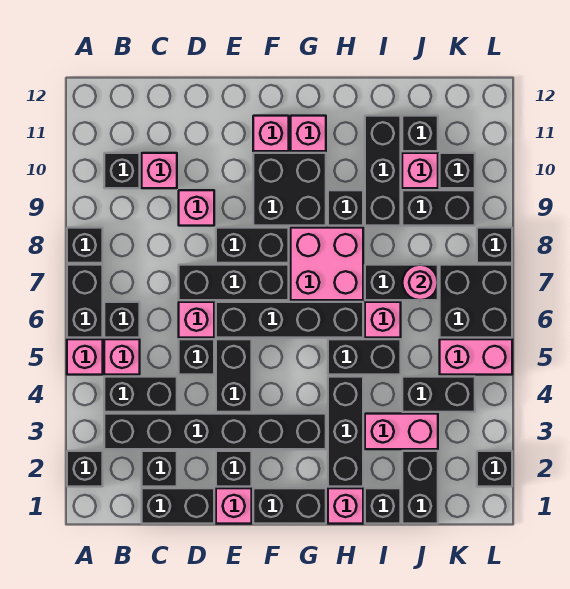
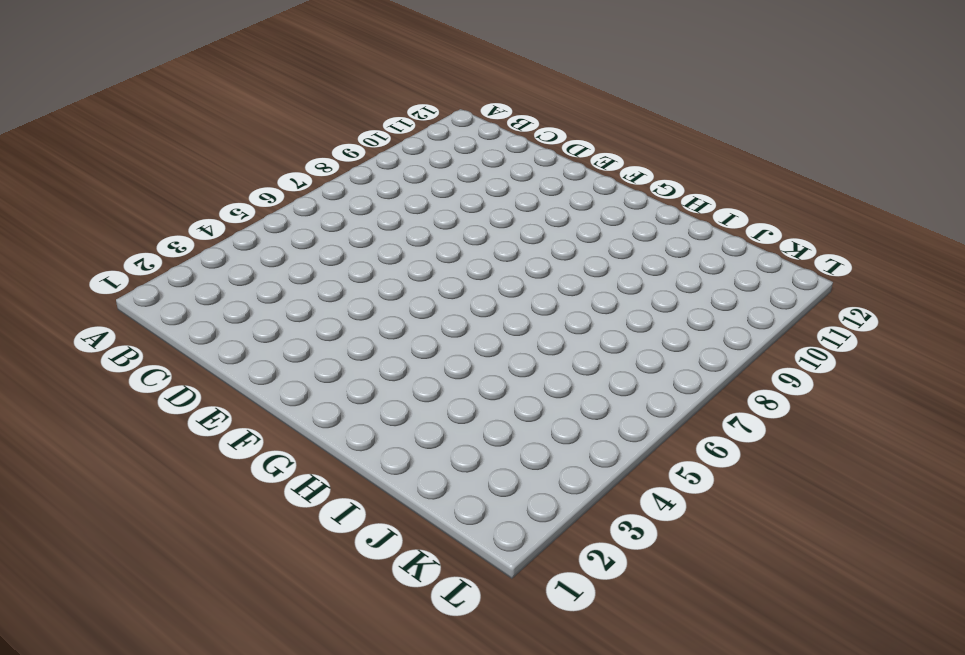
none -> black brick A2 level 1
none -> pink brick A5 level 1
none -> black brick A6:A7 level 1
none -> black brick A8 level 1

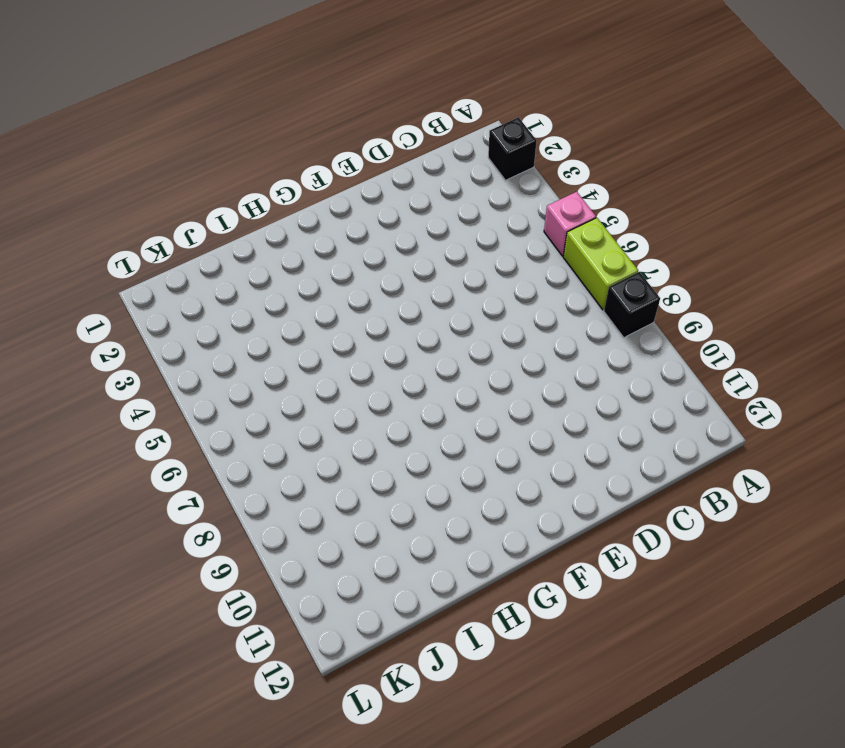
lime brick A6:A7 level 1 -> black brick A6:A7 level 1
none -> black brick B3:G3 level 1
none -> black brick B4:C4 level 1
none -> pink brick B5 level 1
none -> black brick B6 level 1

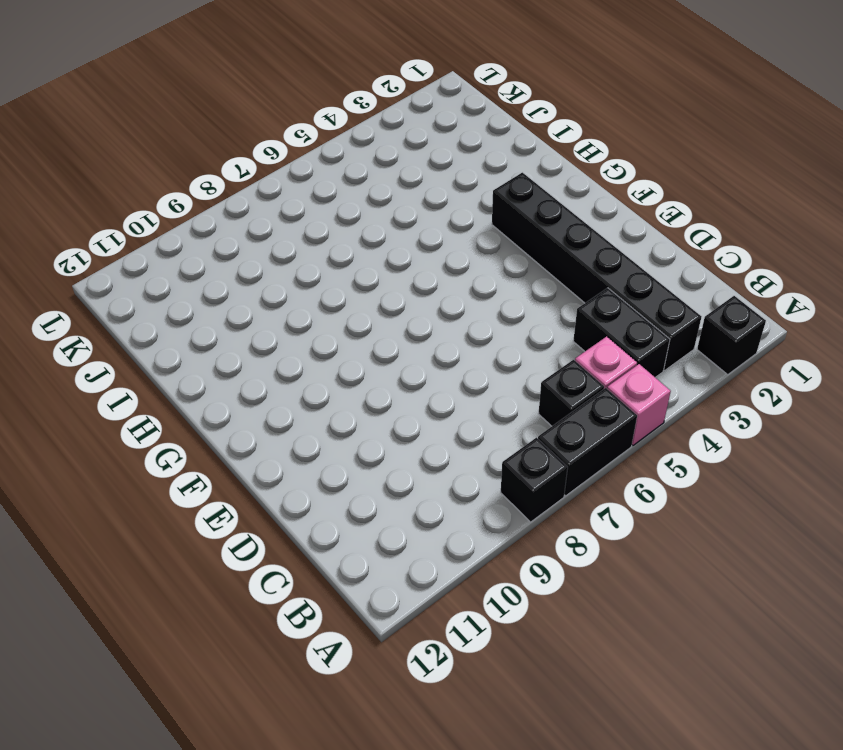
none -> black brick B10 level 1
none -> black brick C1:D1 level 1
none -> black brick C2 level 1
none -> pink brick C10 level 1

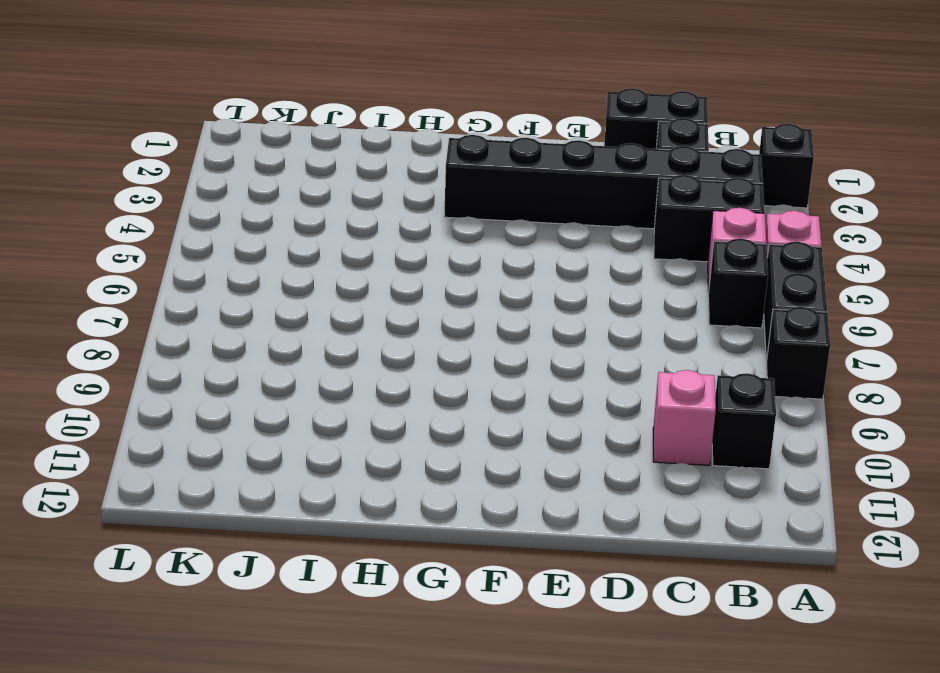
none -> black brick D5 level 1
none -> pink brick D6 level 1
none -> black brick D7:F7 level 1
none -> pink brick D9 level 1

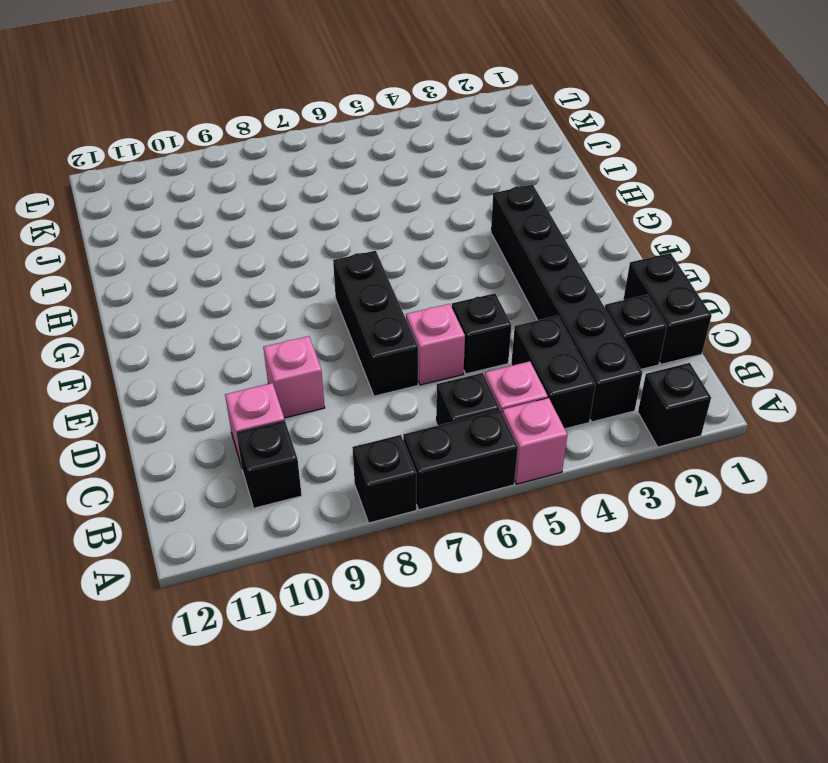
none -> pink brick E1 level 1
none -> black brick E2 level 1
none -> black brick E4:E5 level 1
none -> black brick E6:H6 level 1

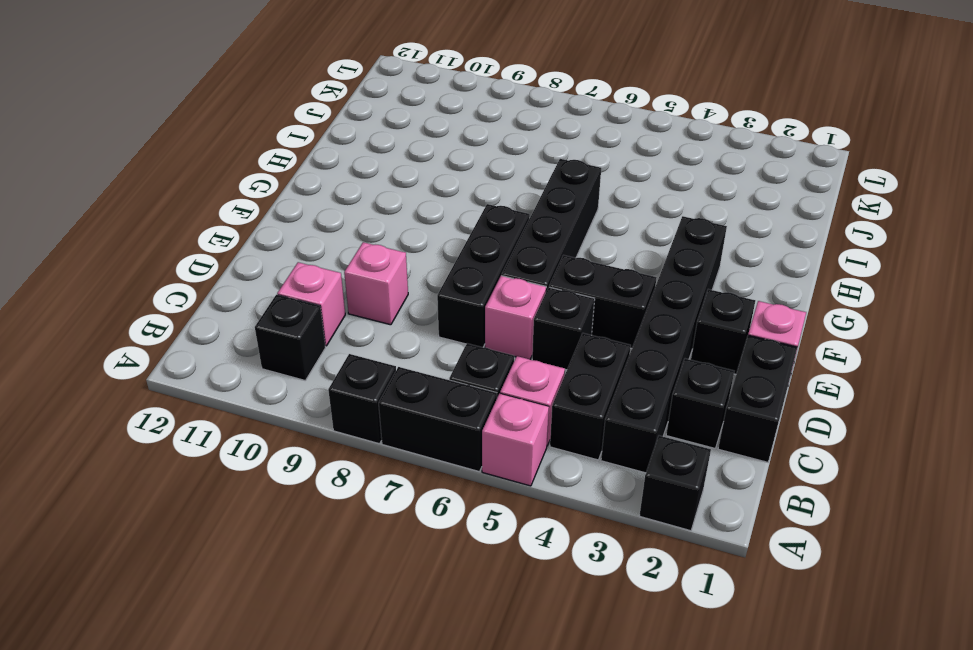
none -> black brick E8:F8 level 1
none -> black brick F1:G1 level 1
none -> black brick F9:G10 level 1
none -> pink brick F11 level 1

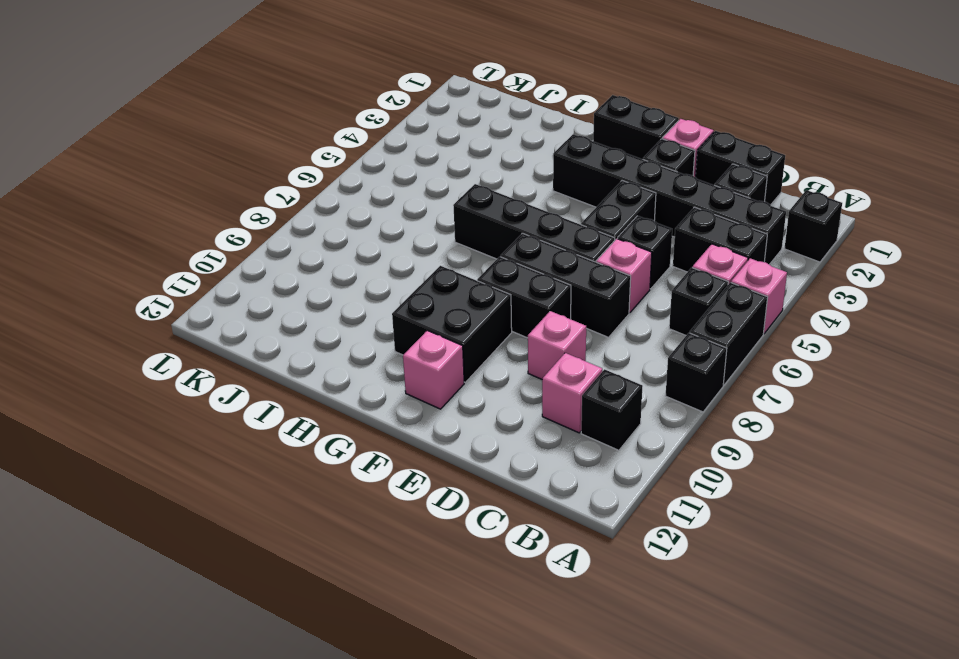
none -> pink brick G7:H8 level 1
none -> pink brick G11 level 1
none -> pink brick H1 level 1
none -> black brick H2:H4 level 1

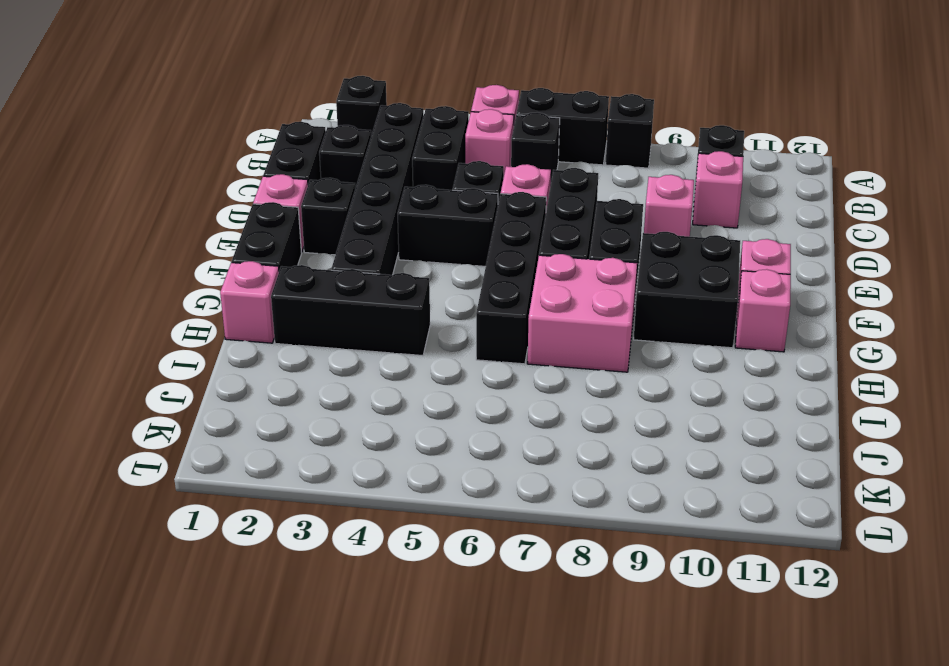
none -> black brick H5:I5 level 1
none -> black brick H9 level 1
none -> black brick I1 level 1
none -> pink brick I3:J3 level 1

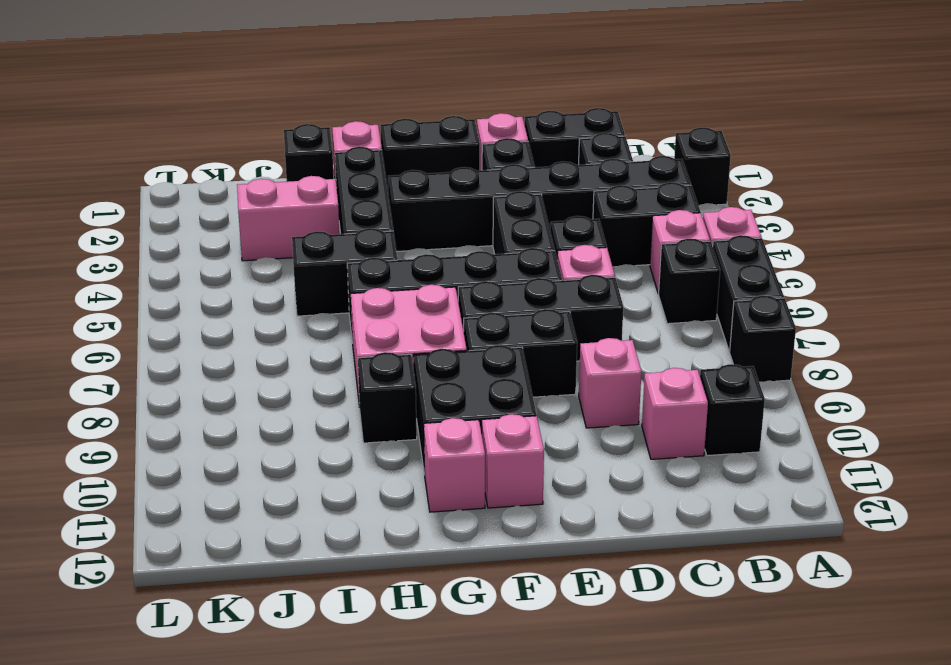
none -> pink brick I6 level 1
none -> black brick I7:J7 level 1
none -> black brick I9:I11 level 1
none -> black brick J1:J2 level 1

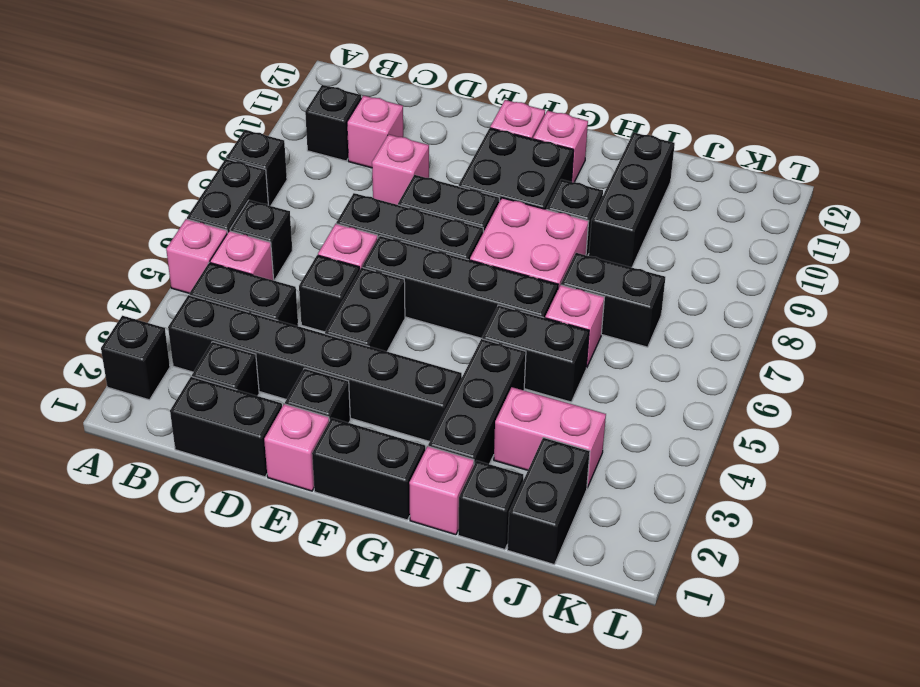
none -> black brick J4:K4 level 1
none -> black brick J9:K9 level 1
none -> pink brick J10 level 1
none -> black brick J11 level 1

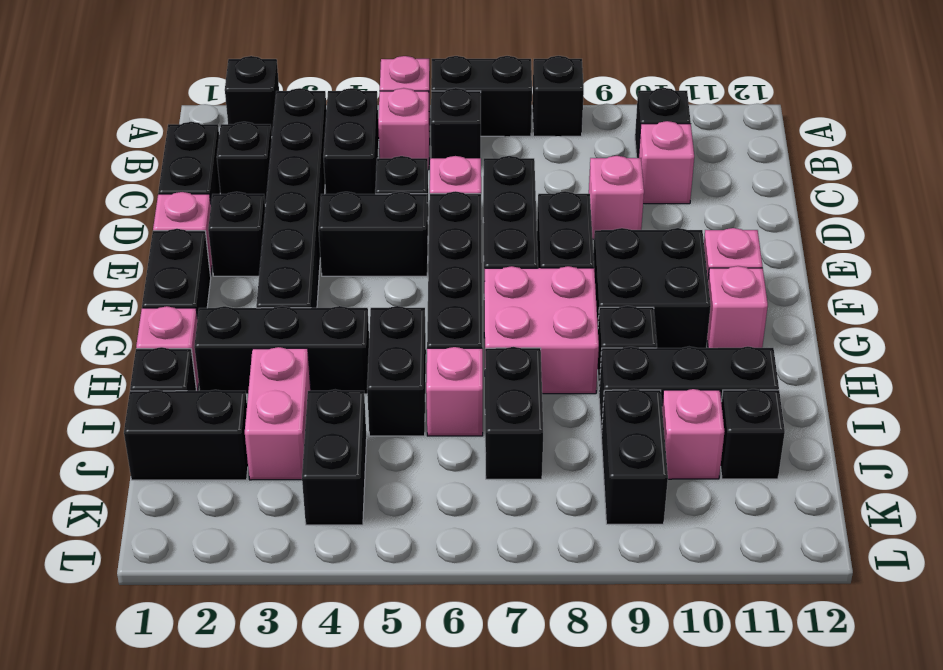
none -> pink brick K5:L5 level 1
none -> black brick K6:L7 level 1
none -> black brick K10 level 1
none -> black brick L2 level 1

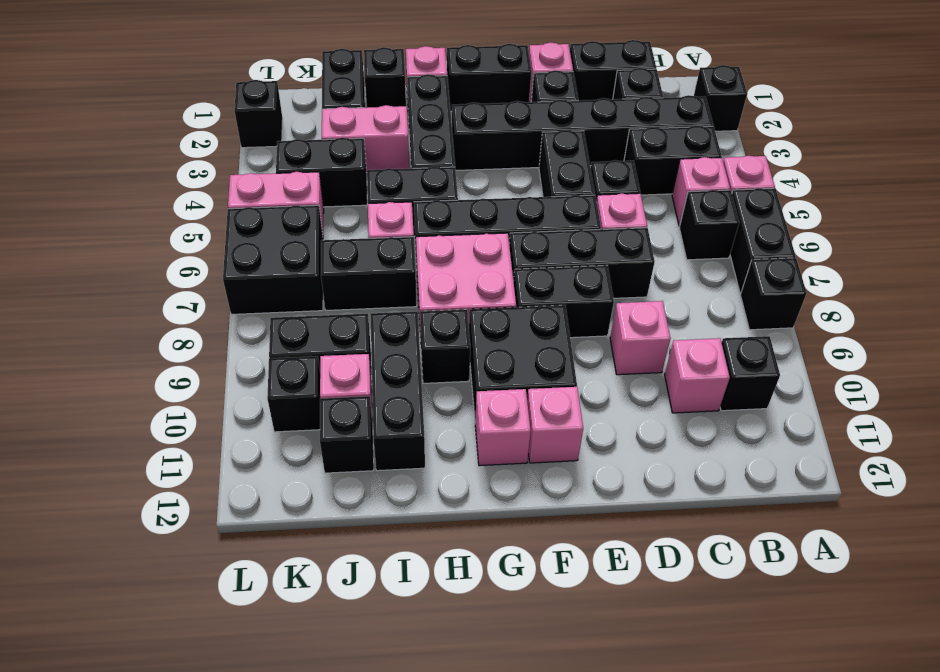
none -> black brick L8 level 1
none -> pink round brick J7 level 2

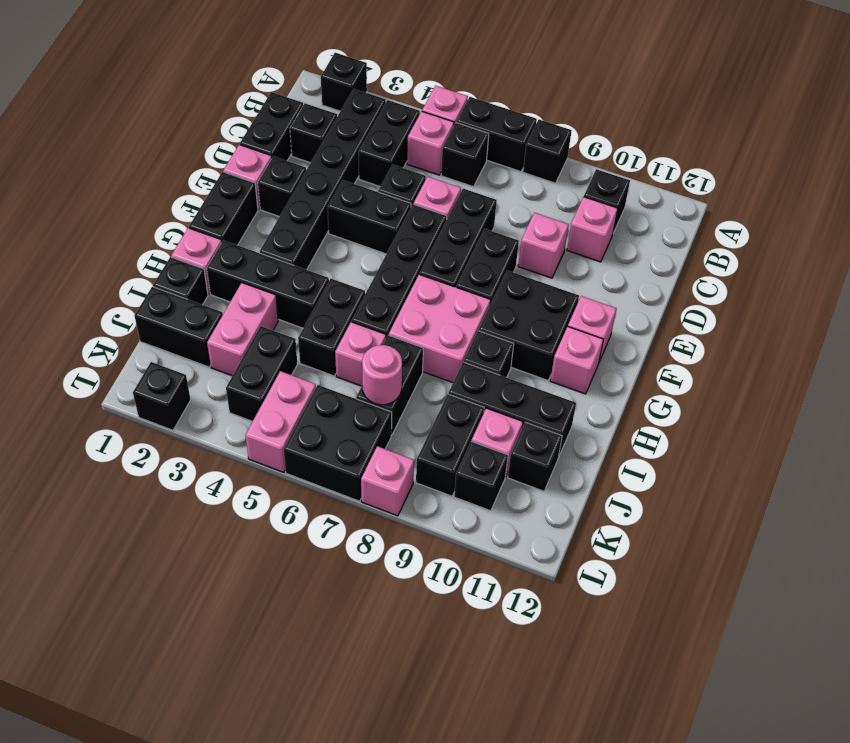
pink brick L8 level 1 -> black brick L8 level 1

